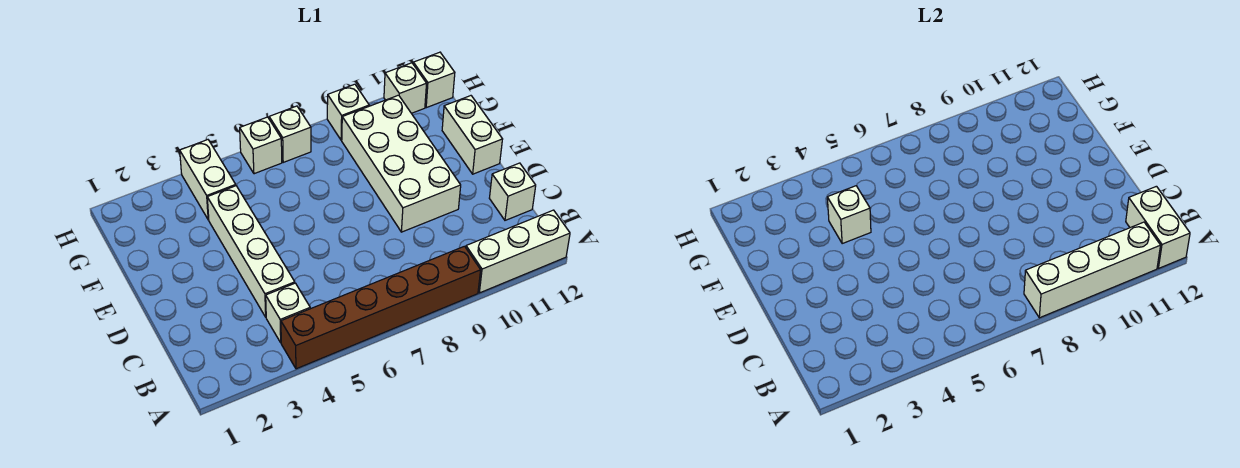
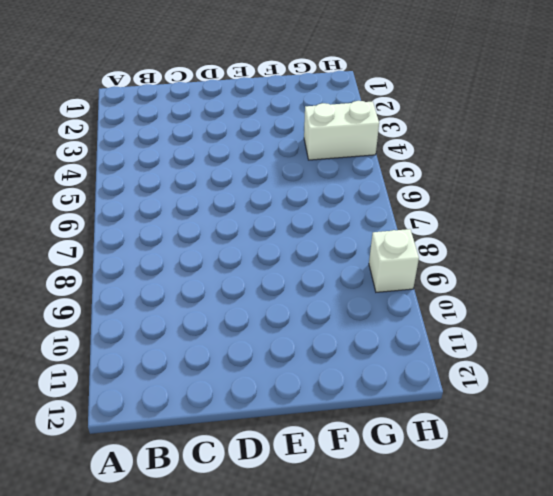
none -> brown brick A4:A9 level 1
none -> white brick A10:A12 level 1
none -> white brick B4 level 1

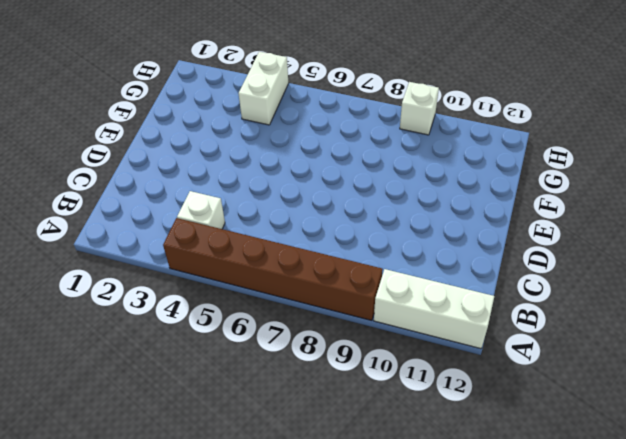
none -> white brick C4:F4 level 1
none -> white brick C12 level 1
none -> white brick D9:G10 level 1

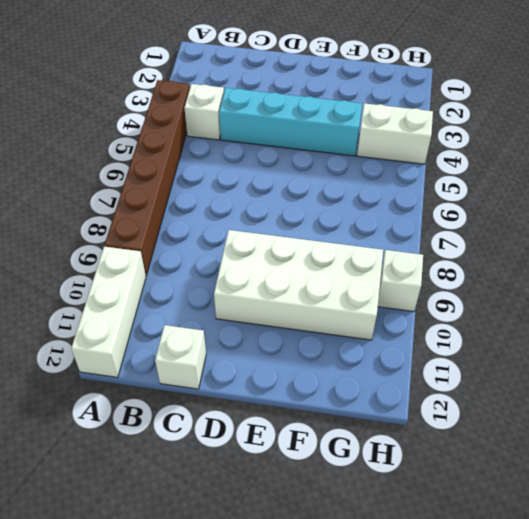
cyan brick C4:F4 level 1 -> white brick C4:F4 level 1
none -> white brick E12:F12 level 1
none -> white brick H6 level 1
none -> white brick H7 level 1

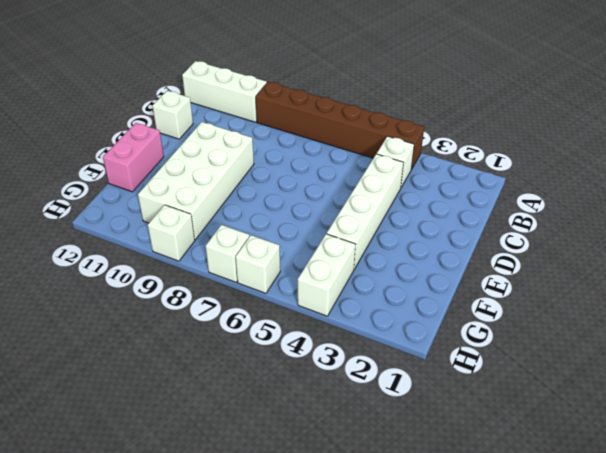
pink brick E12:F12 level 1 -> white brick E12:F12 level 1
none -> white brick H11 level 1
none -> white brick H12 level 1
none -> white brick A8:A11 level 2

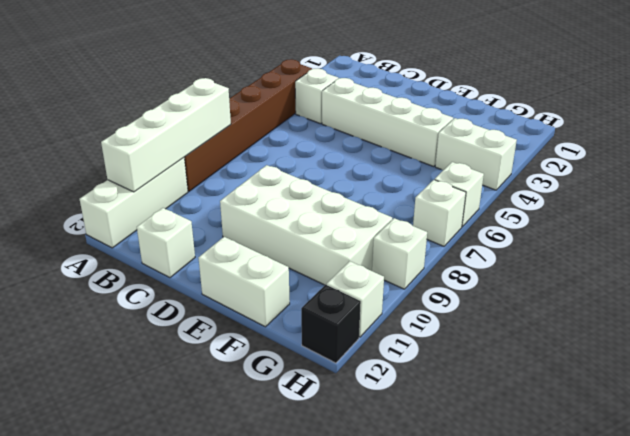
black brick H12 level 1 -> white brick H12 level 1
none -> white brick A12:B12 level 2
none -> white brick F4 level 2

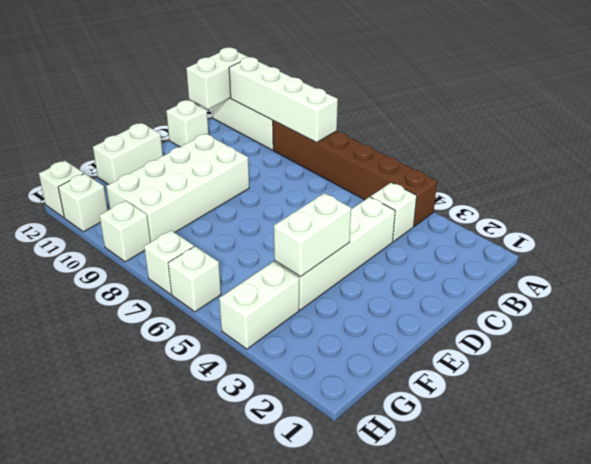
white brick E4:F4 level 2 -> white brick F4 level 2

